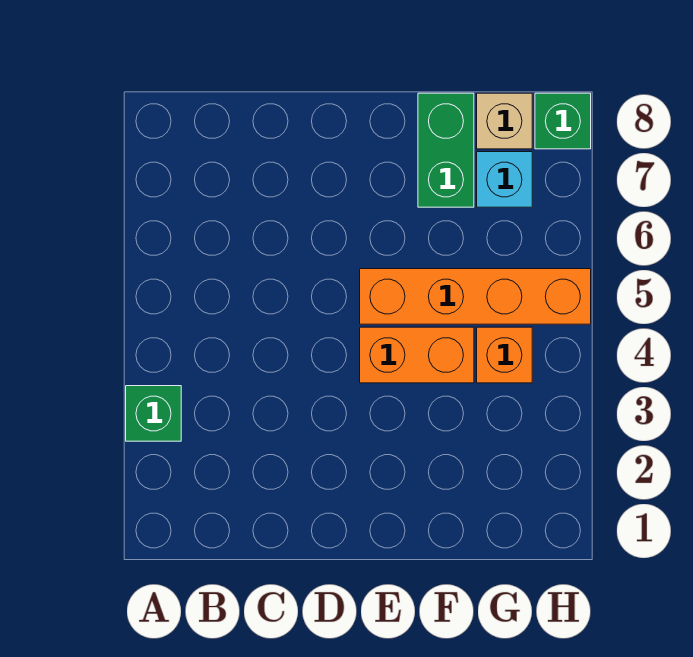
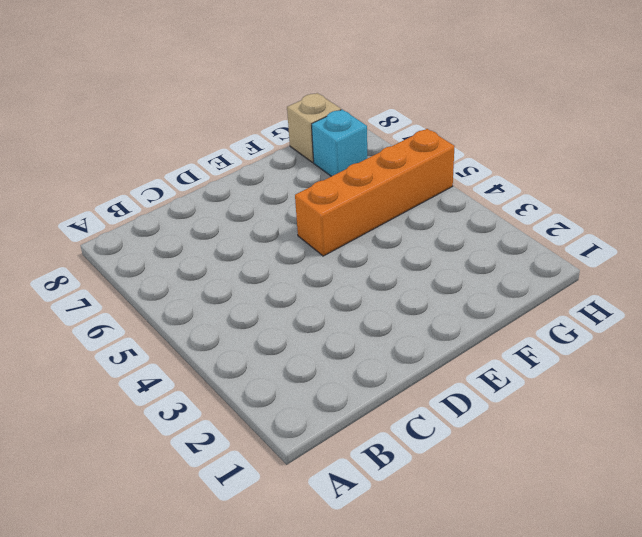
none -> green brick A3 level 1
none -> orange brick E4:F4 level 1

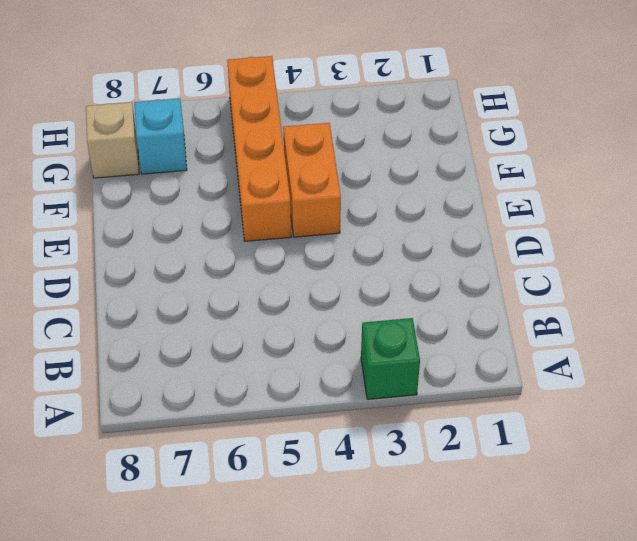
none -> green brick F7:F8 level 1
none -> orange brick G4 level 1

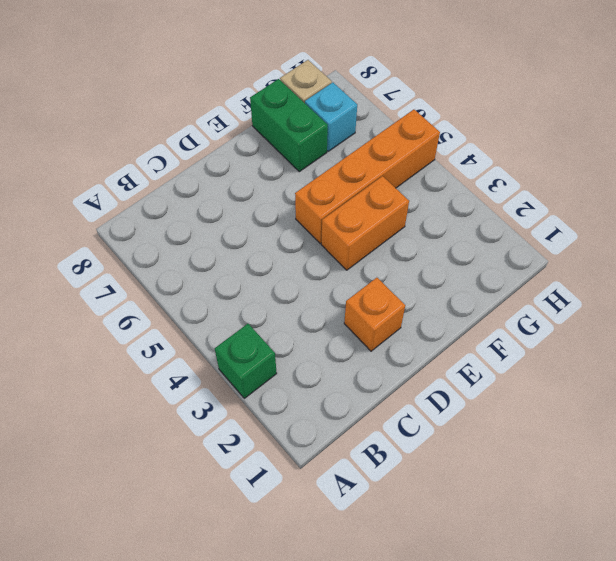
orange brick D2 level 1 -> orange brick G4 level 1
none -> green brick H8 level 1

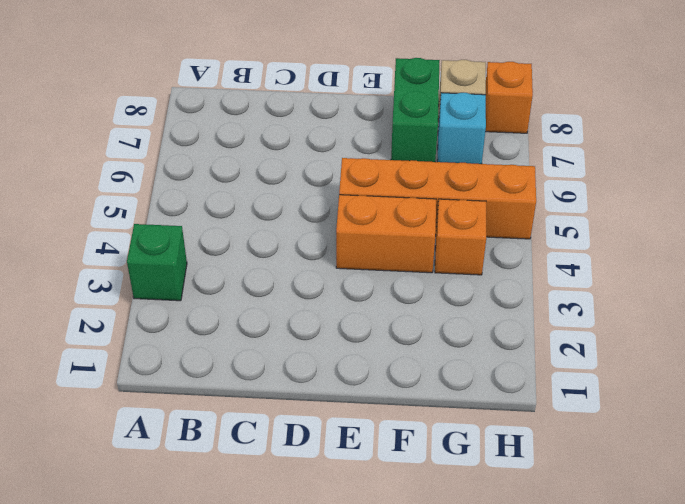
orange brick H8 level 1 -> green brick H8 level 1

